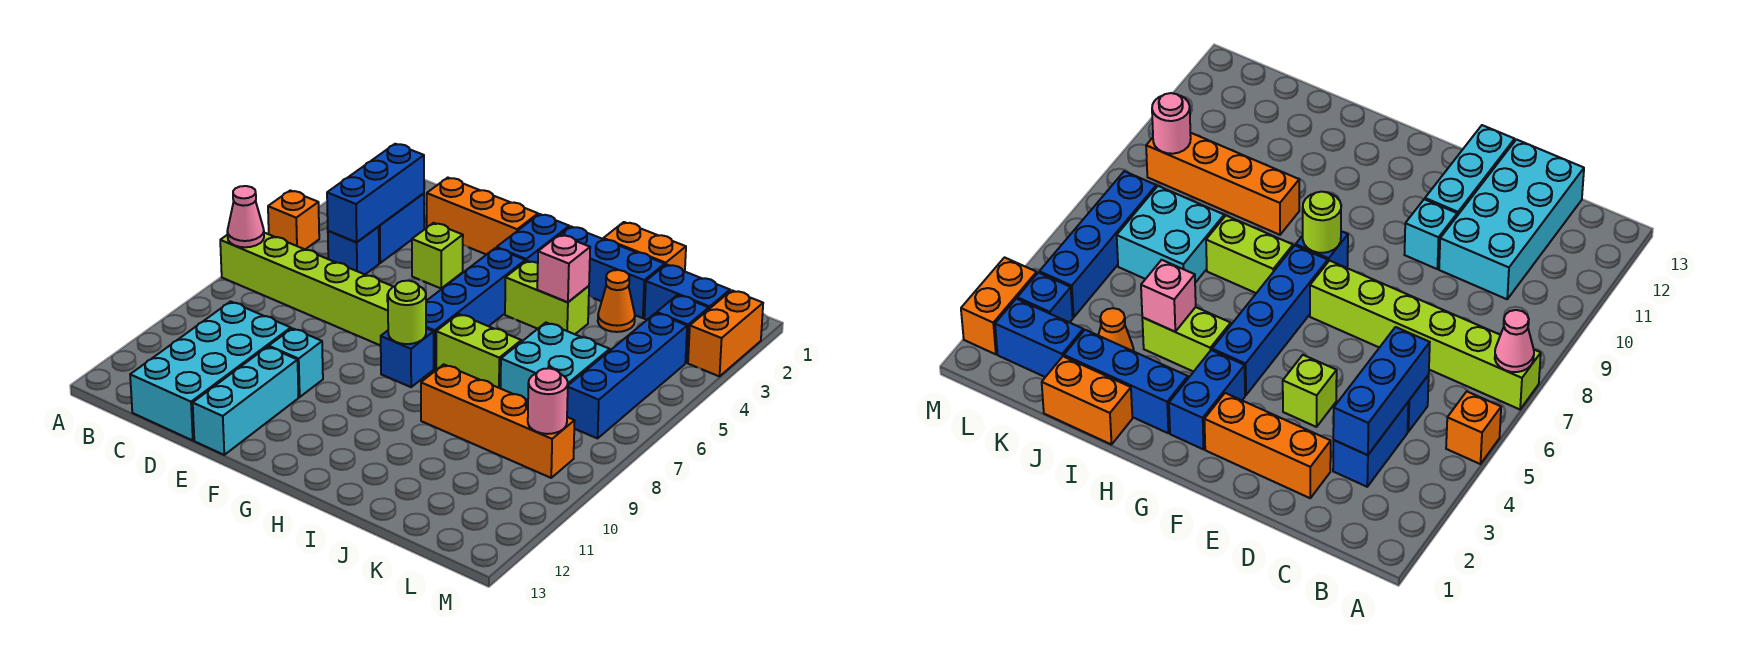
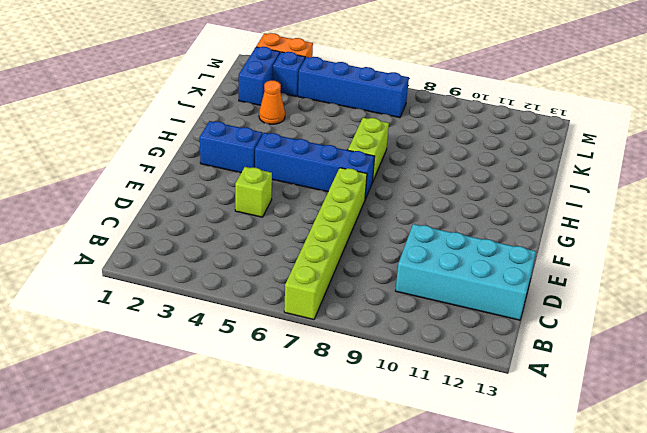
none -> orange brick A5 level 1
none -> blue brick C3:C4 level 1
none -> blue brick C5 level 1

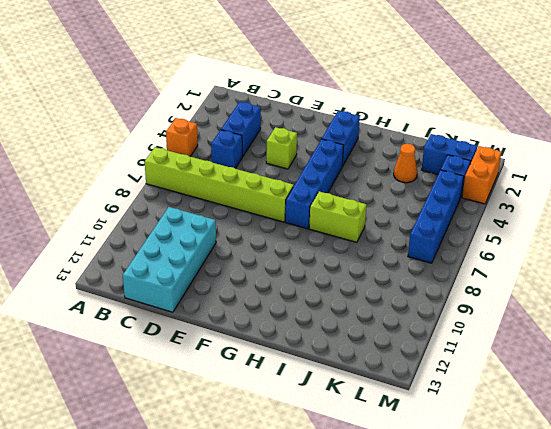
none -> orange brick D2:F2 level 1
none -> cyan brick E10 level 1
none -> cyan brick E11:E13 level 1

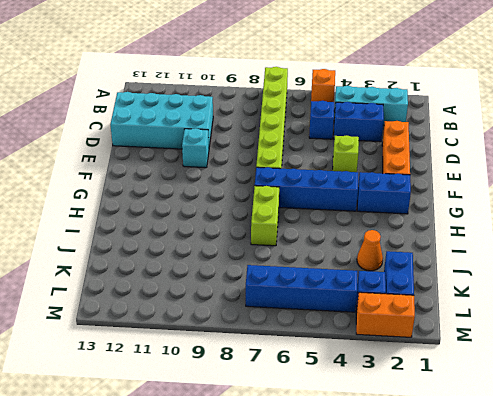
cyan brick B2:B4 level 1 -> cyan brick E11:E13 level 1
none -> blue brick G8 level 1
none -> blue brick H2:J2 level 1
none -> lime brick H4:I4 level 1

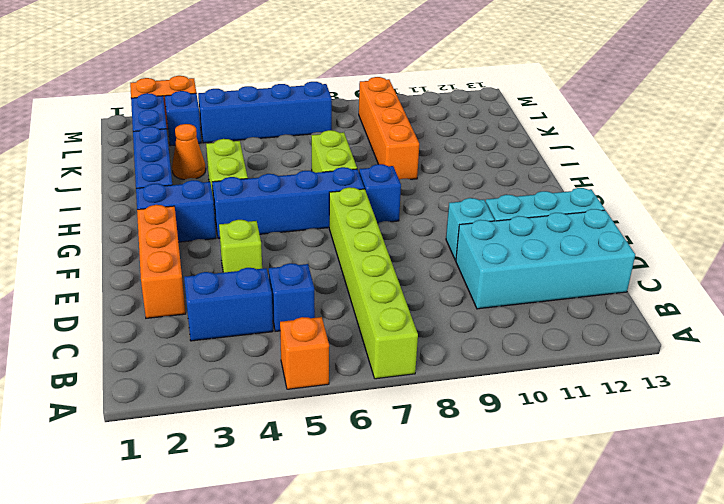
none -> orange brick I1:J1 level 1
none -> cyan brick J6:K7 level 1
none -> pink cone A7 level 2

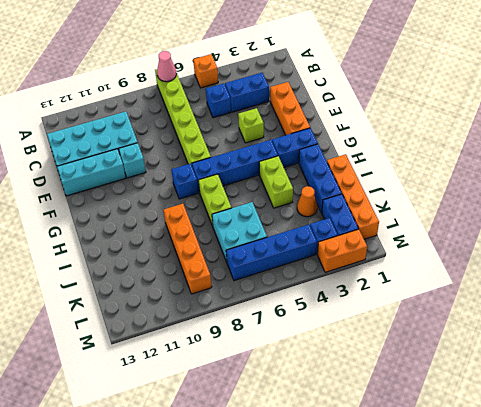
orange brick I1:L1 level 1 -> orange brick I1:J1 level 1
none -> blue brick C3:C5 level 2
none -> lime round brick G8 level 2
none -> pink brick I4 level 2

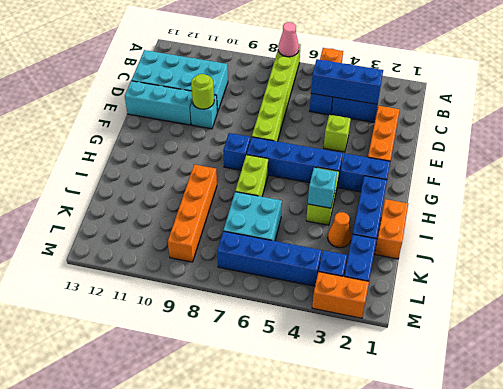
lime round brick E10 level 2 -> lime round brick G8 level 2
cyan brick I4 level 2 -> pink brick I4 level 2
none -> pink round brick L9 level 2

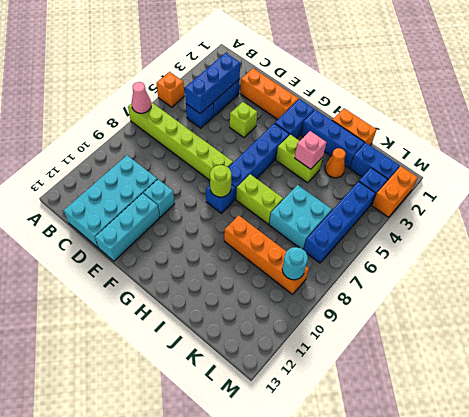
cyan round brick L9 level 2 -> pink round brick L9 level 2

